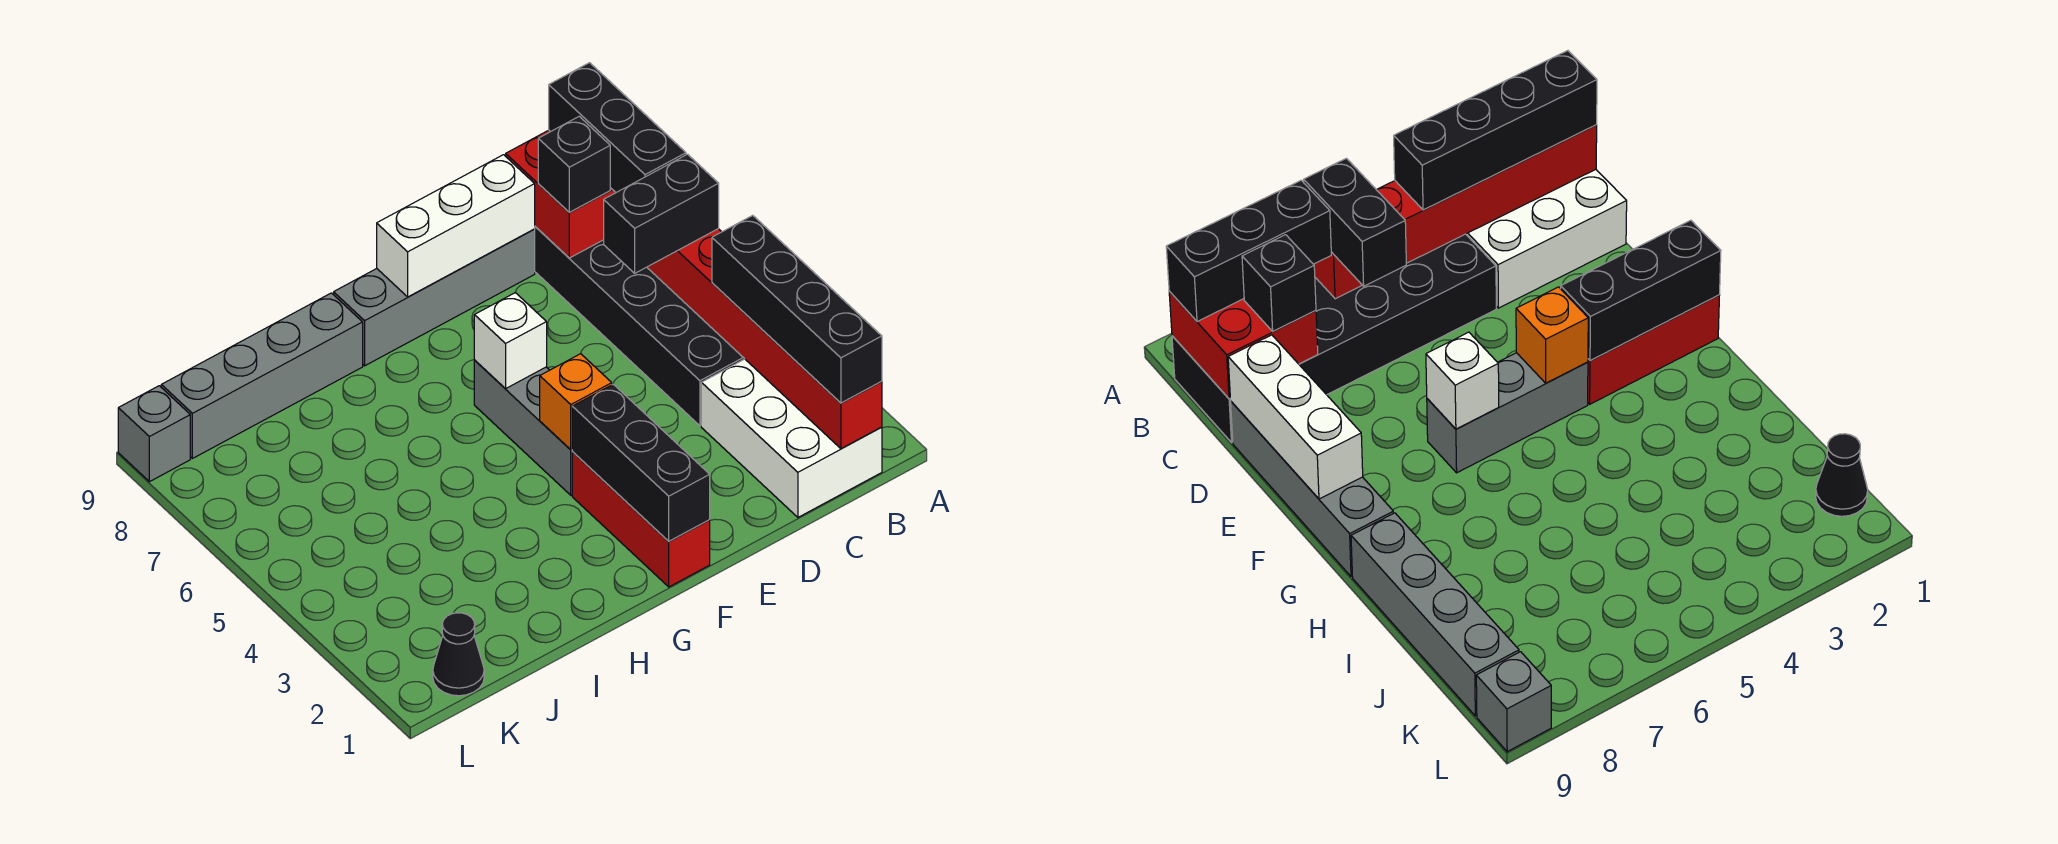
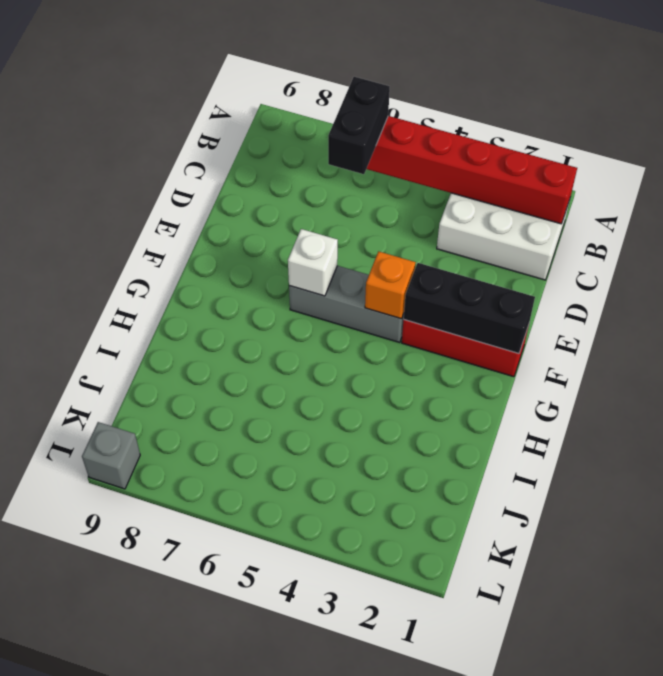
none -> black brick B4:C9 level 1
none -> grey brick D9:G9 level 1
none -> grey brick H9:K9 level 1

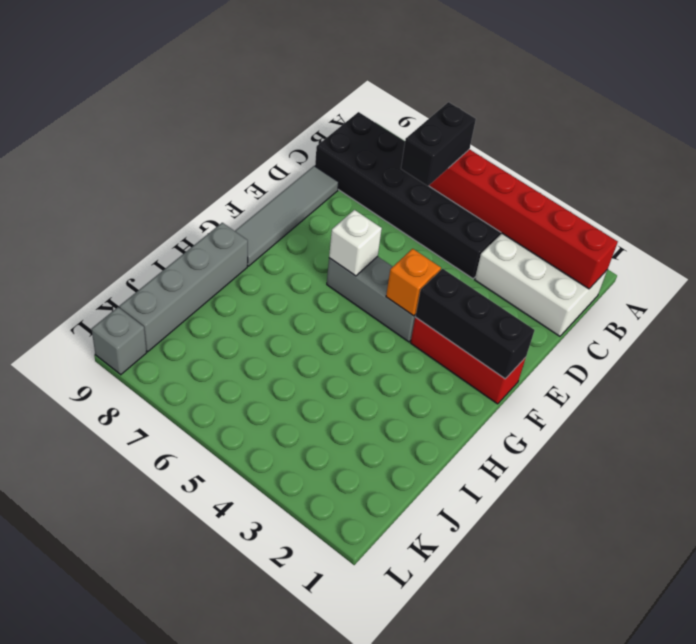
grey tile D9:G9 level 1 -> grey brick D9:G9 level 1
none -> black cone K1 level 1
none -> red brick B8:C9 level 2
none -> white brick D9:F9 level 2

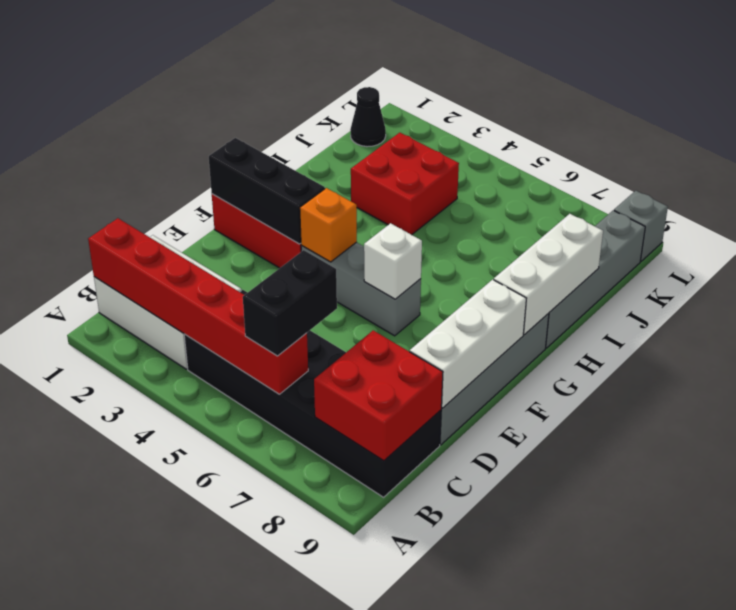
white brick G9:I9 level 2 -> none
red brick I3:J4 level 1 -> none
none -> black brick B1:B4 level 3
none -> black brick B7:B9 level 3
none -> black brick C8 level 3

